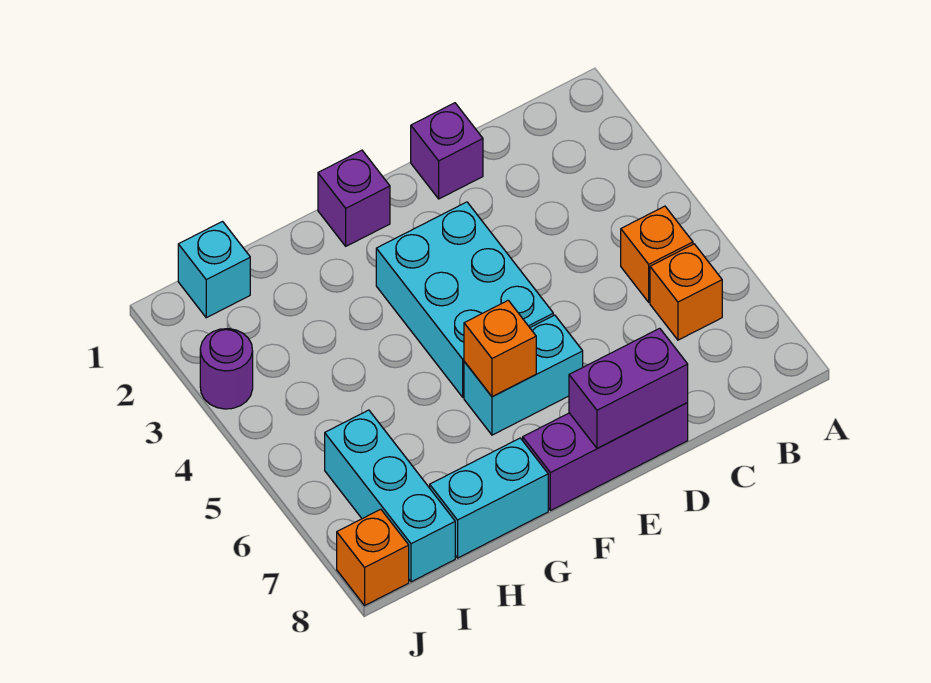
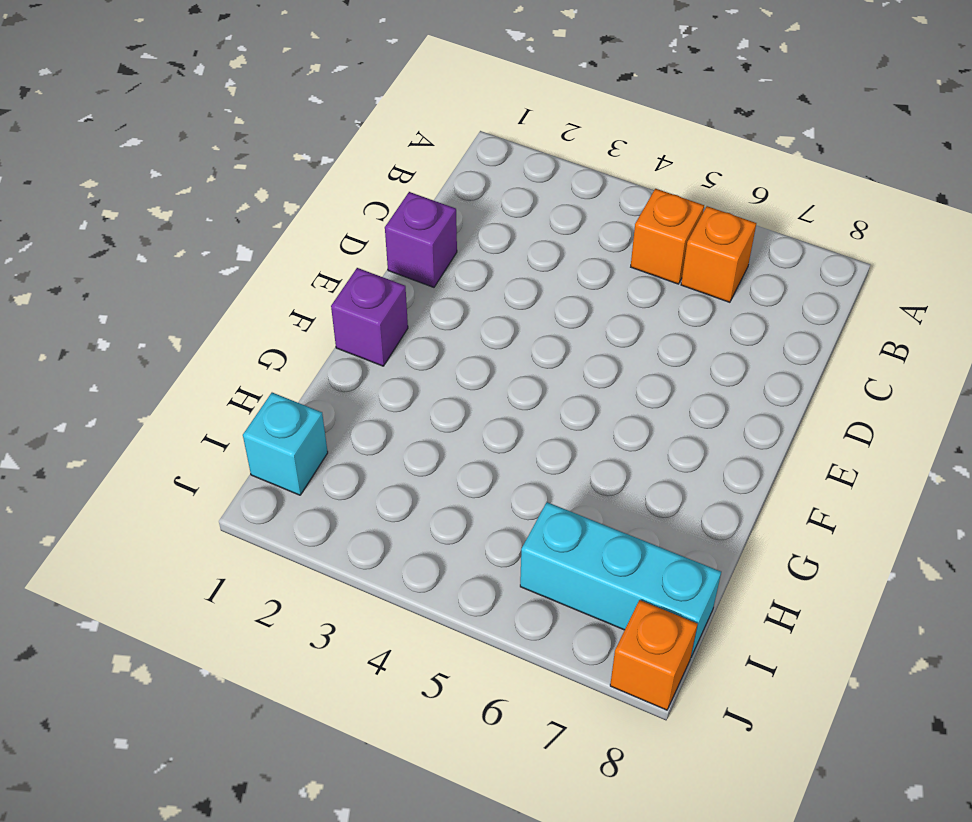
none -> purple brick D8:F8 level 1
none -> cyan brick E3:F5 level 1
none -> cyan brick E6:F6 level 1

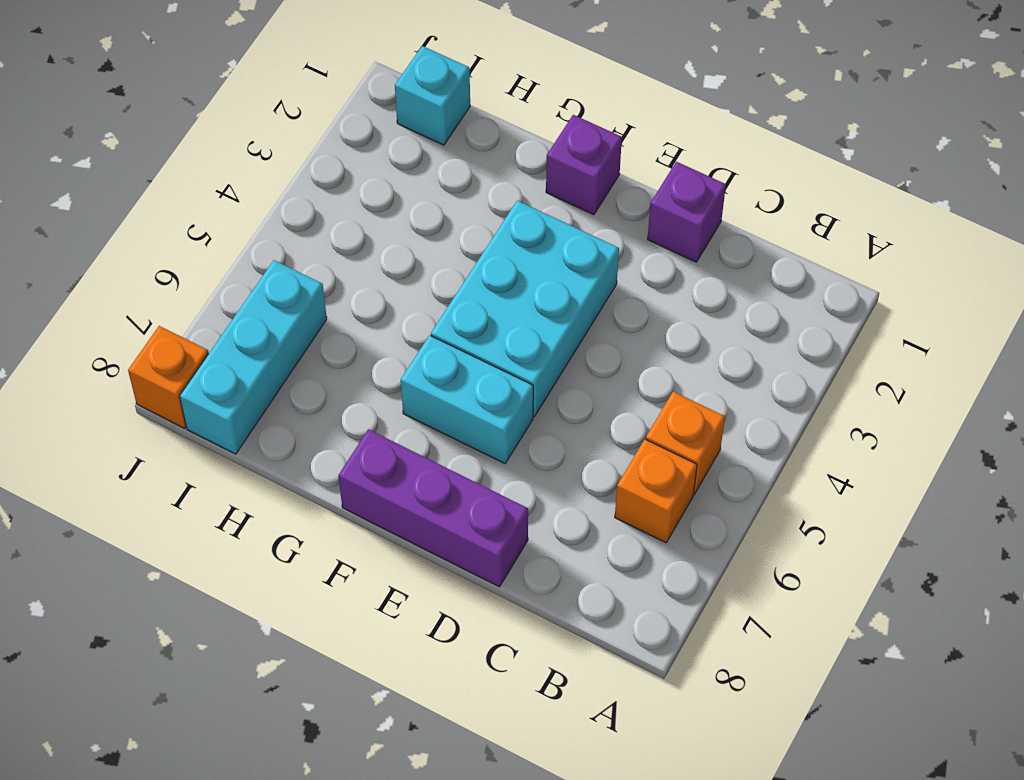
none -> cyan brick G8:H8 level 1
none -> purple round brick J3 level 1
none -> purple brick D8:E8 level 2

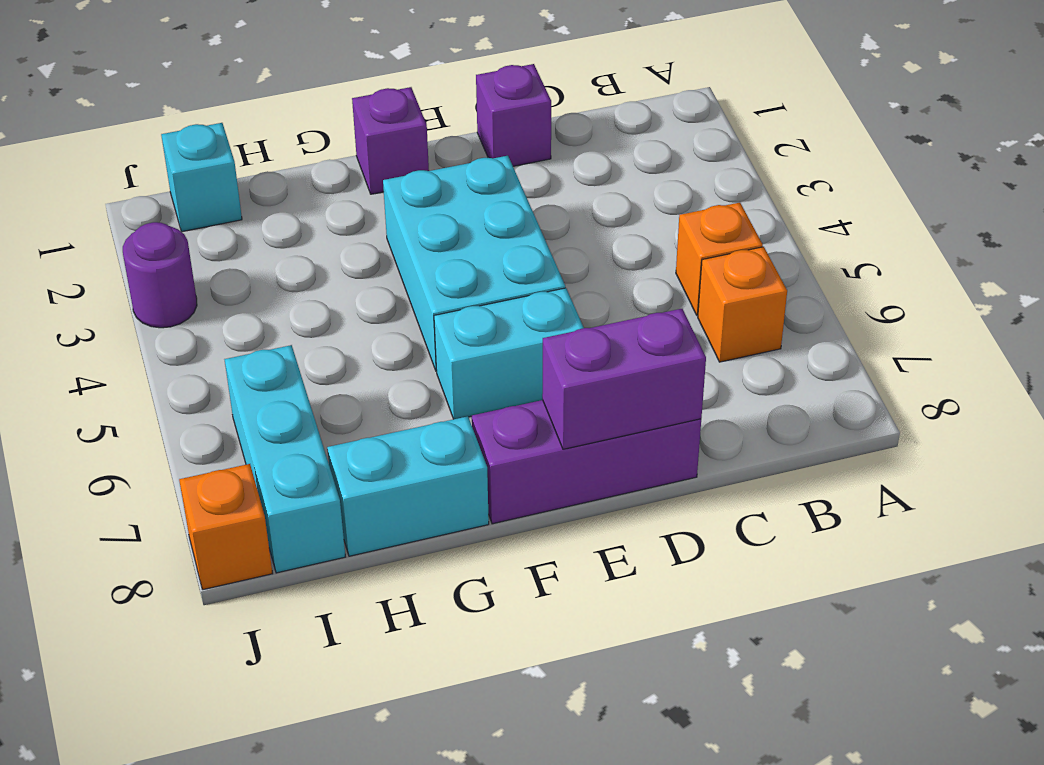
none -> orange brick F6 level 2

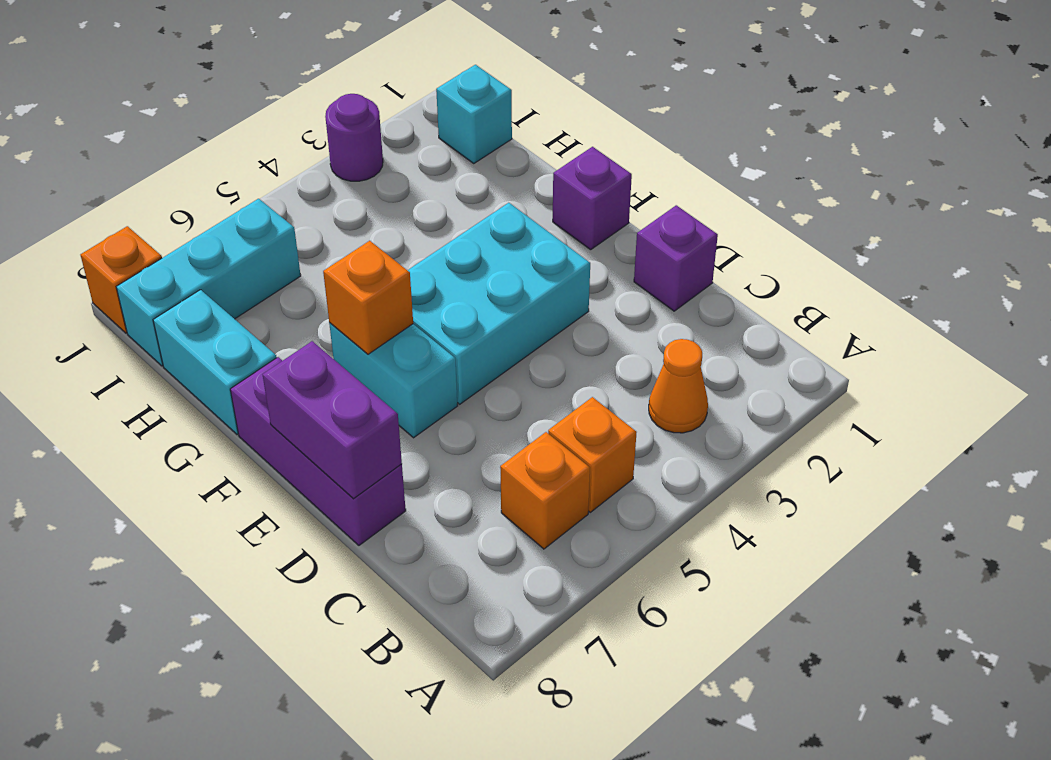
orange cone B3 level 1 -> none

